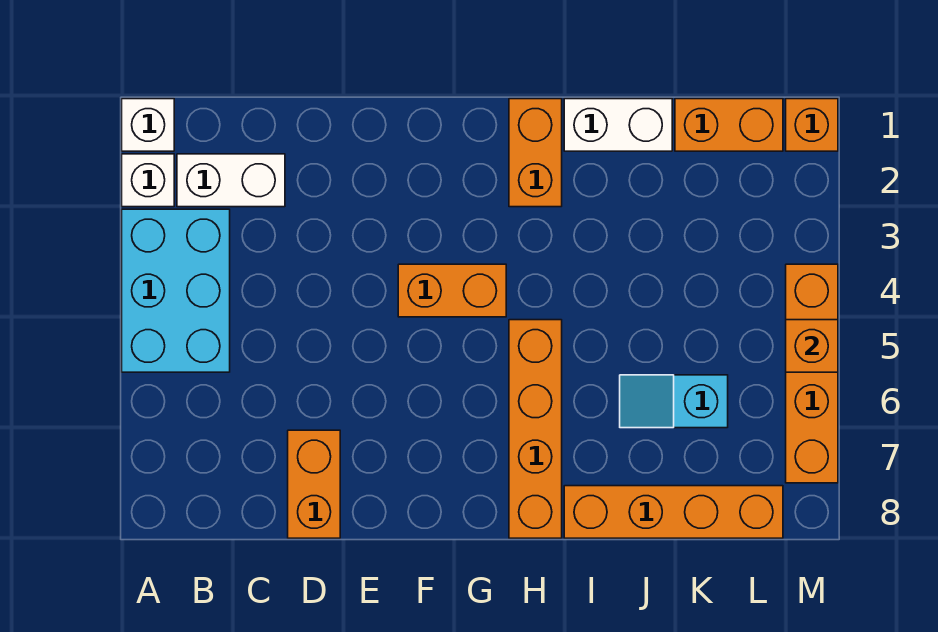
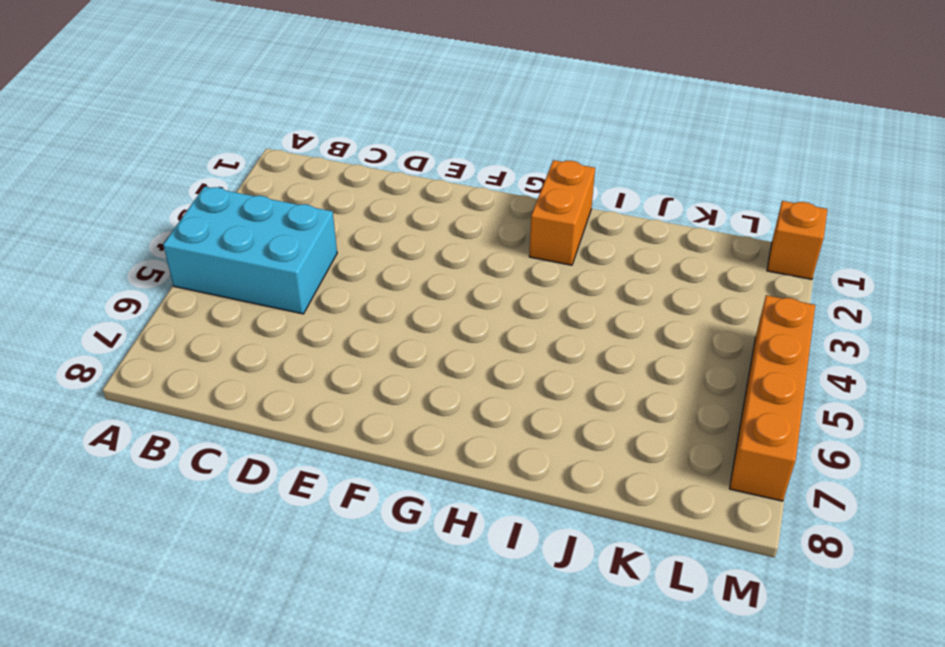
cyan brick A4:C5 level 1 -> cyan brick A3:B5 level 1
none -> white brick A1 level 1
none -> white brick A2 level 1
none -> white brick B2:C2 level 1

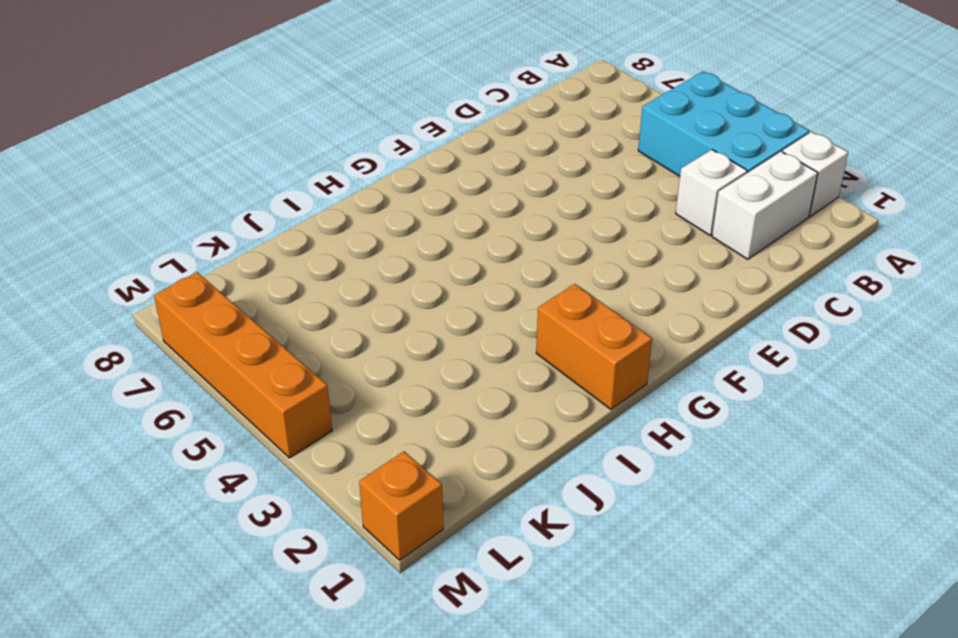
white brick C3 level 1 -> white brick A1 level 1
none -> orange brick D7:D8 level 1
none -> orange brick F4:G4 level 1
none -> orange brick H5:H8 level 1

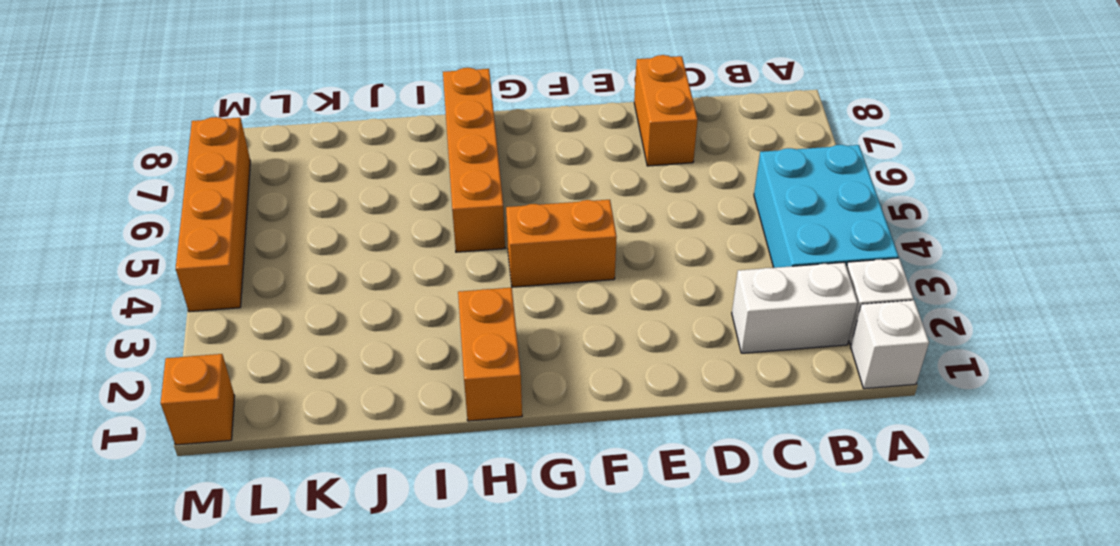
none -> white brick I1:J1 level 1
none -> orange brick I8:L8 level 1
none -> cyan slope J6:K6 level 1 top K

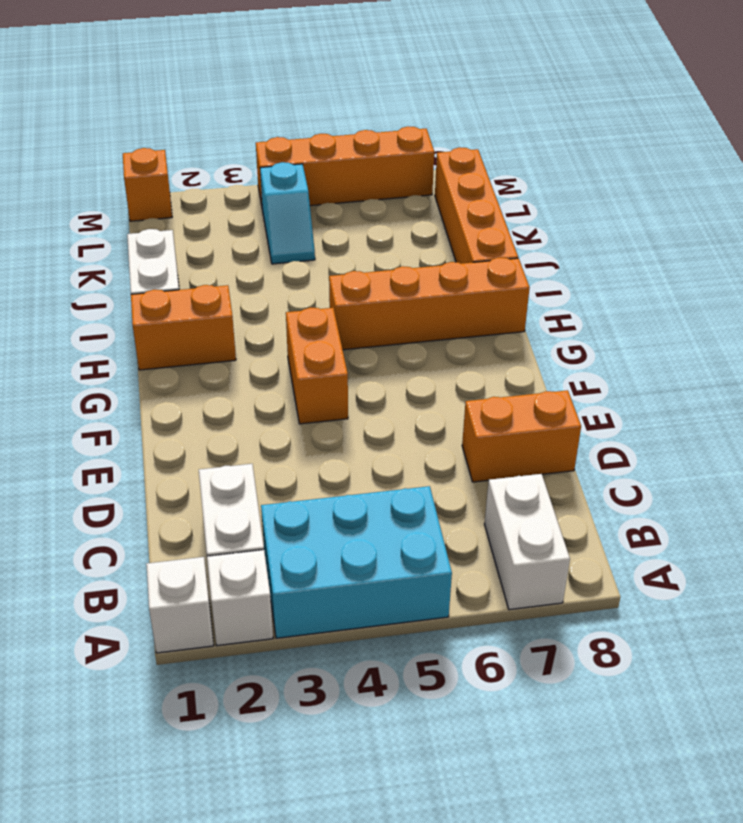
white brick A7:B7 level 1 -> none
cyan slope K4:L4 level 1 top L -> cyan slope J6:K6 level 1 top K
none -> orange brick K1:L1 level 1
none -> orange brick M5 level 2

